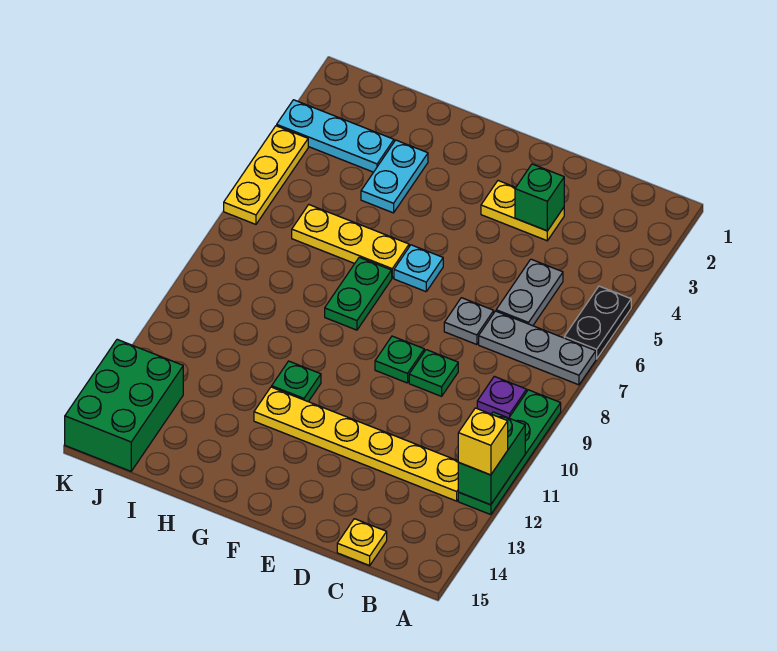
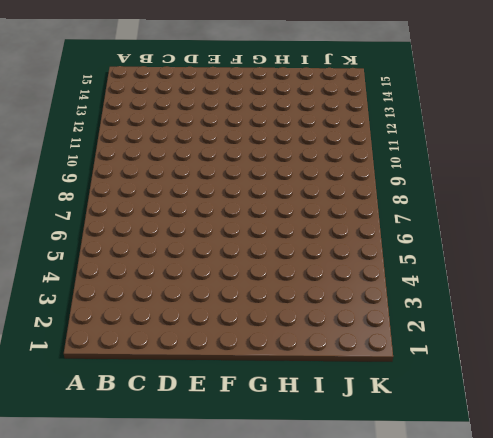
none -> black plate A5:A6 level 1
none -> grey plate A7:C7 level 1
none -> green plate A9:A12 level 1

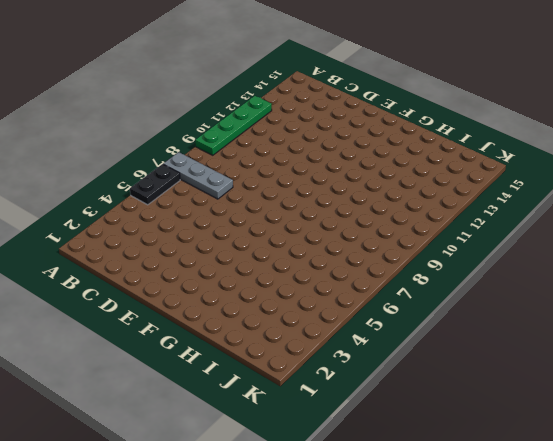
none -> purple plate B9 level 1
none -> yellow plate B12:G12 level 1
none -> grey plate C5:C6 level 1

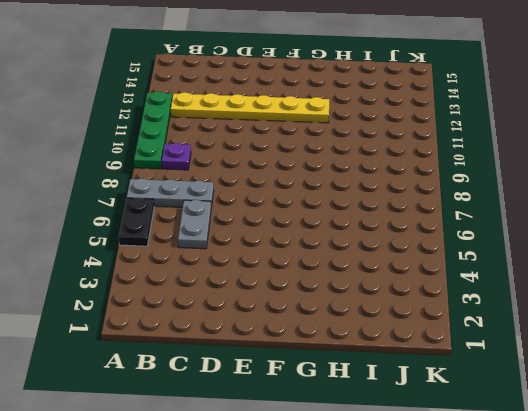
none -> yellow plate C15 level 1
none -> yellow plate D3:E3 level 1
none -> grey plate D7 level 1

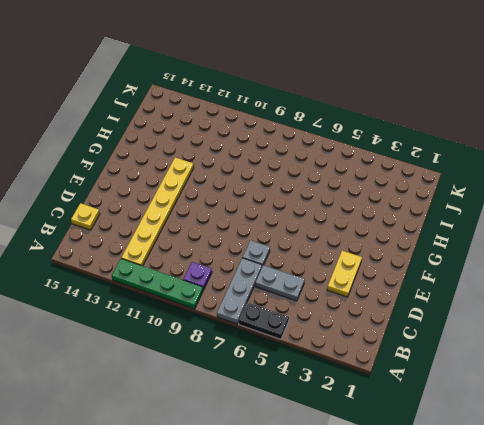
none -> green plate D9 level 1
none -> green plate E9 level 1
none -> cyan plate F6 level 1

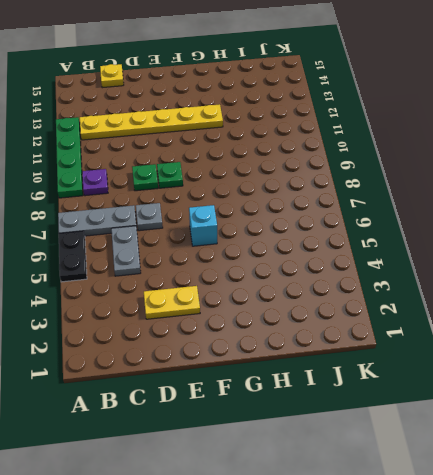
cyan brick F6 level 1 -> cyan plate F6 level 1
none -> yellow plate G6:I6 level 1
none -> green plate G7:G8 level 1
none -> green plate G11 level 1

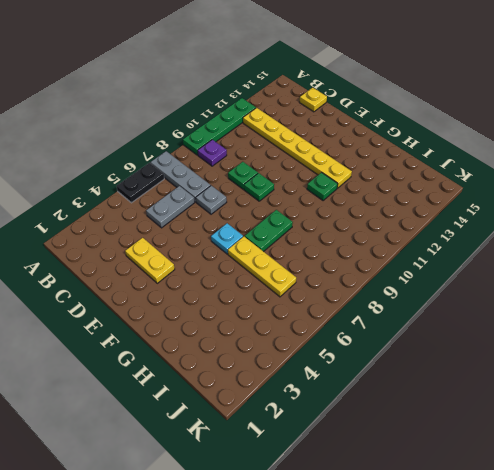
none -> cyan plate H3:H4 level 1
none -> cyan plate I3:K3 level 1
none -> green brick J13:K15 level 1

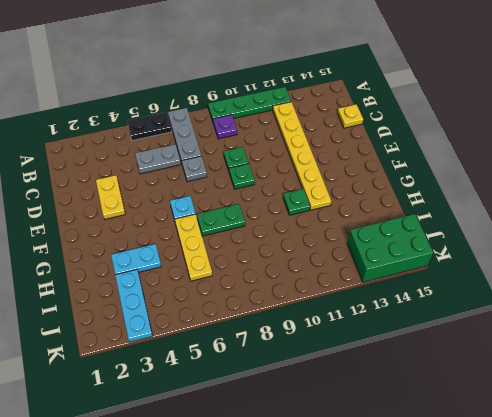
none -> yellow plate K4:K6 level 1
none -> green brick A11:A12 level 2
none -> green brick D3 level 2

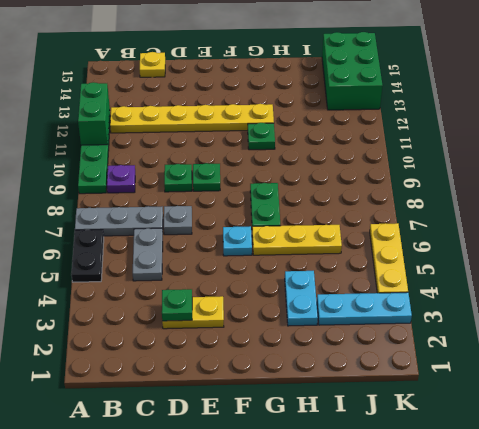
green plate D3 level 2 -> green brick D3 level 2
none -> yellow brick A12 level 3

